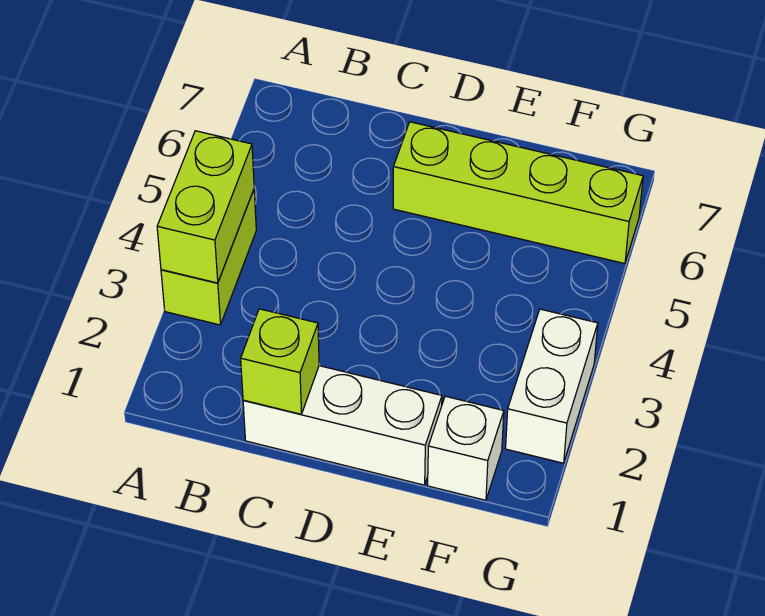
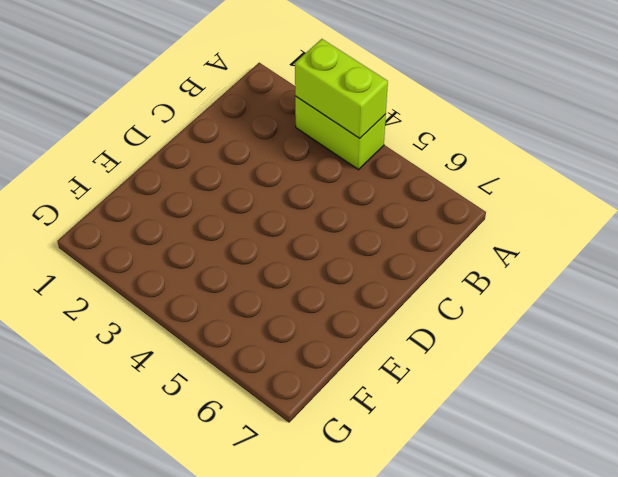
none -> white brick C1:E1 level 1
none -> lime brick D6:G6 level 1

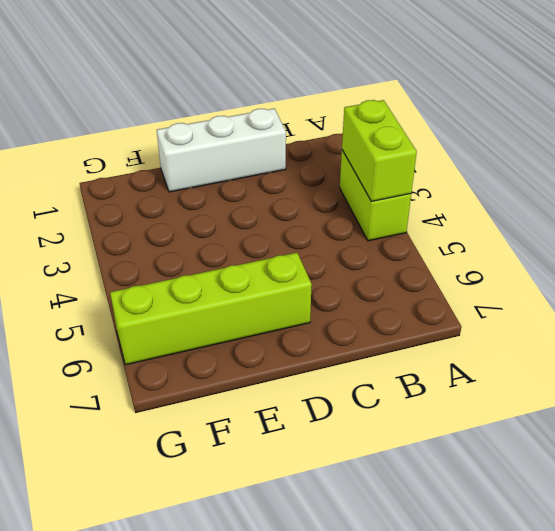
none -> white brick F1 level 1
none -> white brick G2:G3 level 1

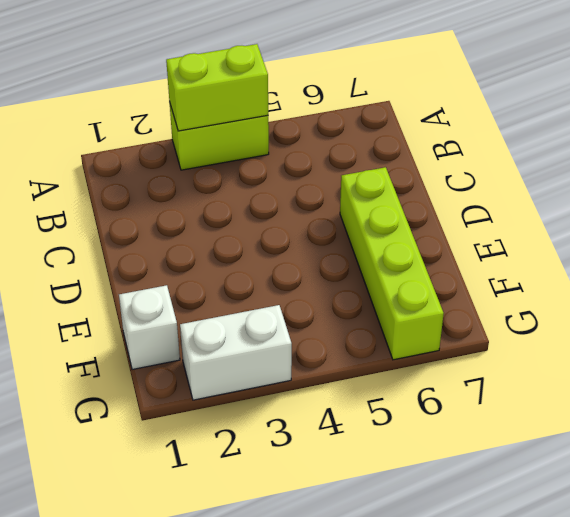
none -> white brick C1:E1 level 1
none -> lime brick C1 level 2

